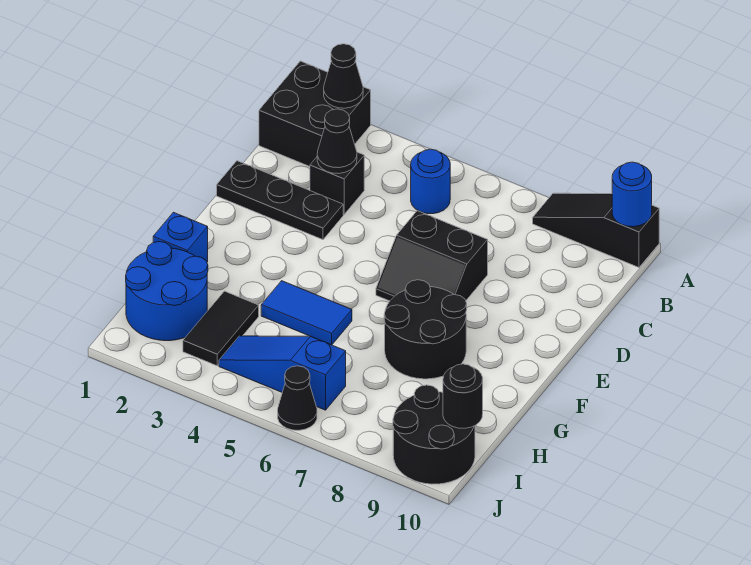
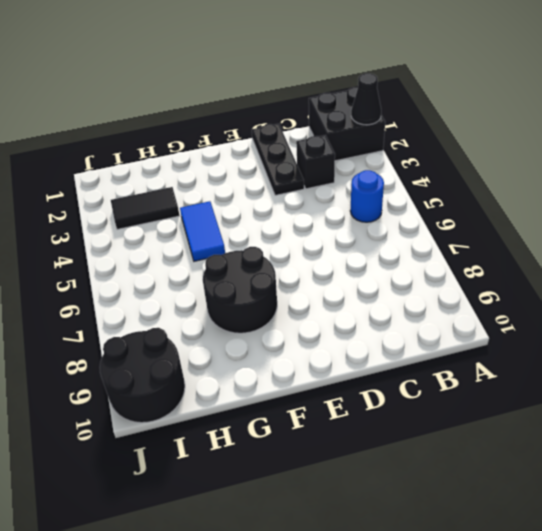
none -> black slope A8:A10 level 1 top 10
none -> black slope D6:E7 level 1 top D
none -> blue brick G1 level 1

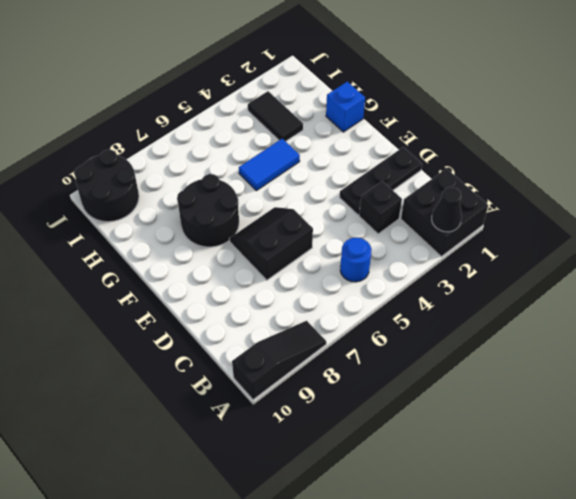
none -> blue round brick H1:I2 level 1
none -> blue slope I4:I6 level 1 top 6
none -> black cone J6 level 1

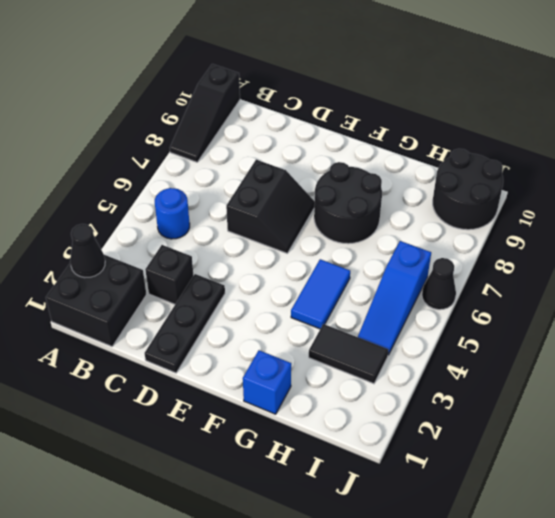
none -> blue round brick H1:I2 level 1
none -> blue round brick A10 level 2
none -> black cone C3 level 2

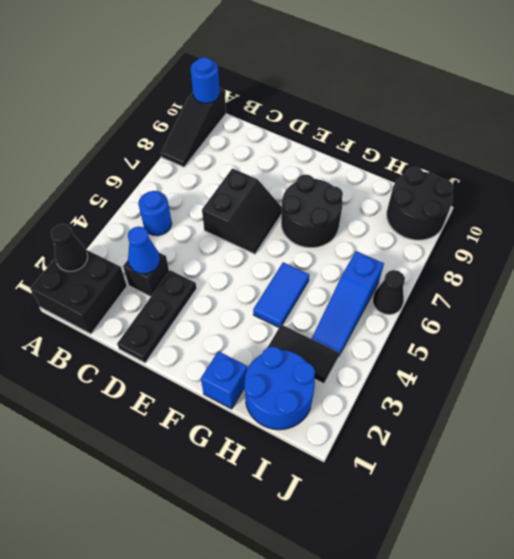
blue cone C3 level 2 -> black cone C3 level 2
none -> black round brick I10 level 2

